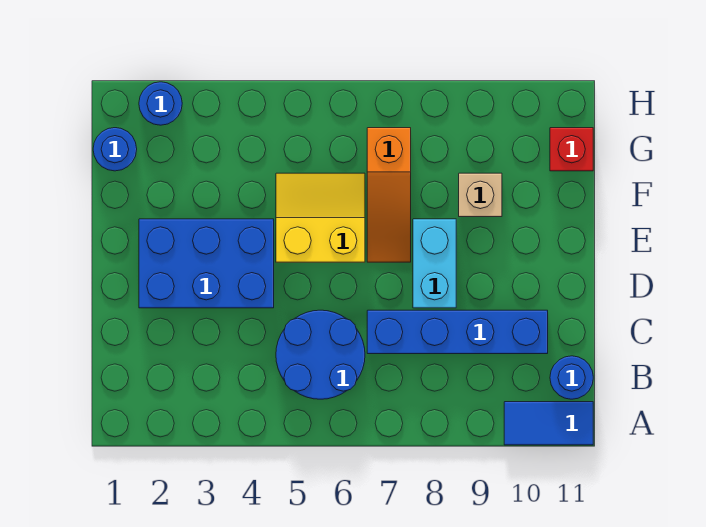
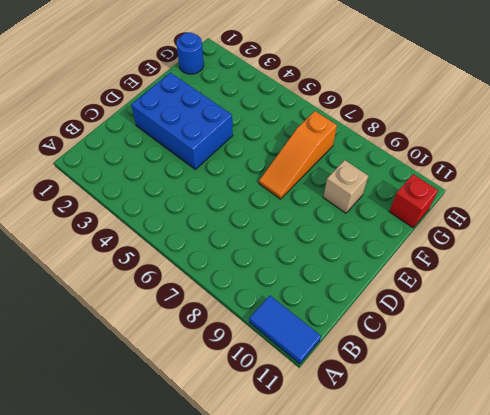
none -> blue round brick B5:C6 level 1
none -> blue round brick B11 level 1
none -> blue brick C7:C10 level 1

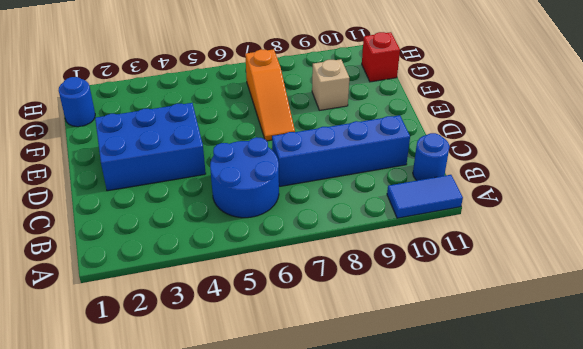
none -> cyan brick D8:E8 level 1
none -> yellow slope E5:F6 level 1 top E
none -> blue round brick H2 level 1

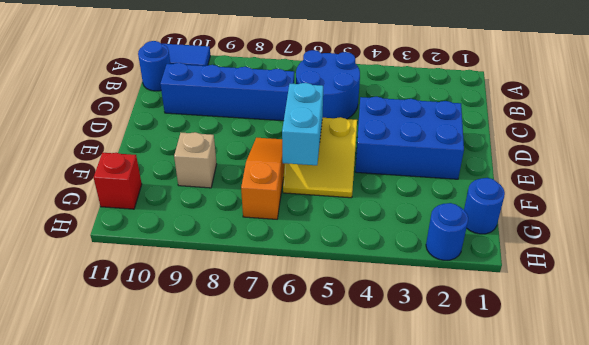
cyan brick E6:F6 level 2 -> cyan brick D8:E8 level 1

